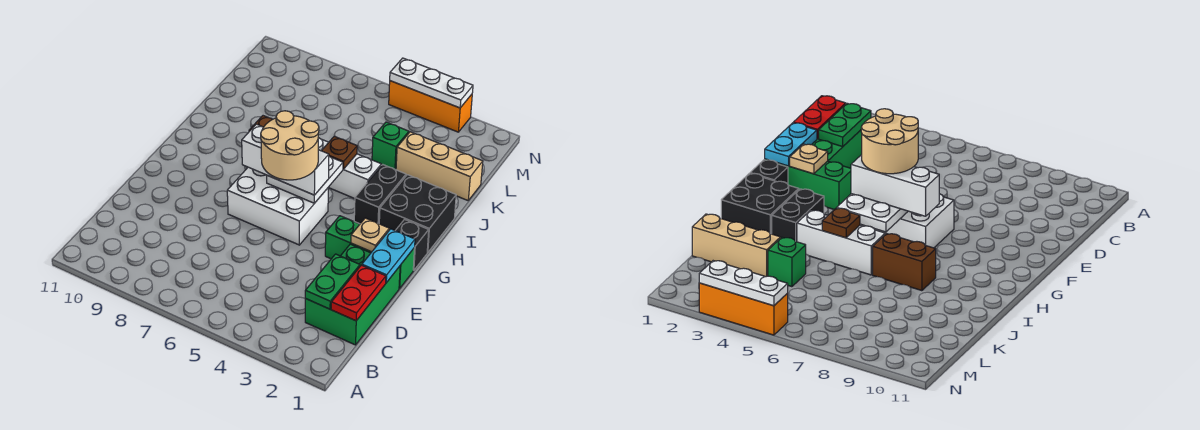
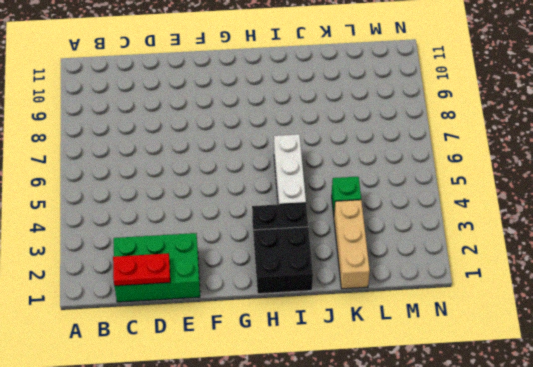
none -> green brick F1:F3 level 1
none -> white brick F5:G7 level 1
none -> black brick G1 level 1

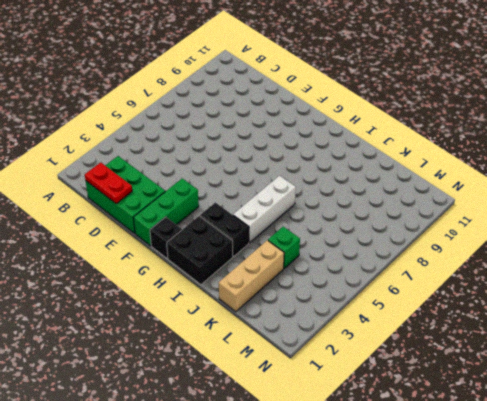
none -> white brick F5:G7 level 1
none -> brown brick I7:I8 level 1
none -> orange brick N3:N5 level 1

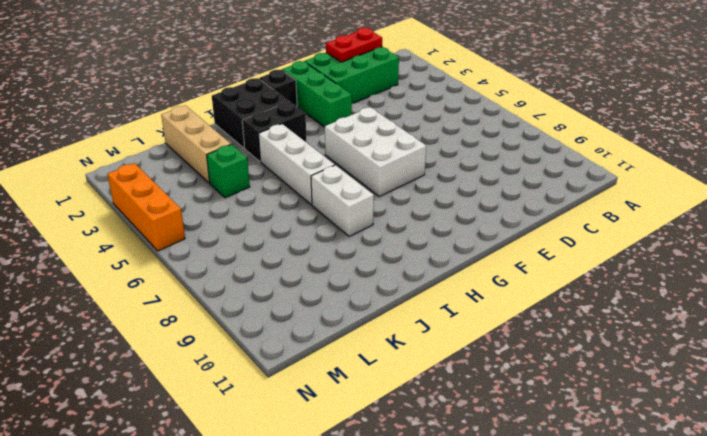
white brick I7:I8 level 1 -> brown brick I7:I8 level 1
none -> green plate C2:D2 level 2
none -> cyan plate E1:F1 level 2
none -> tan plate F2 level 2

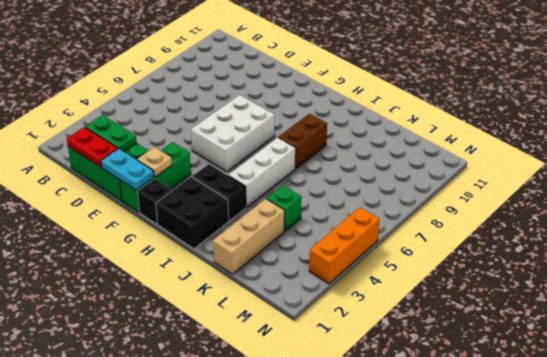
none -> white plate G5:H6 level 2
none -> brown plate I5 level 2
none -> white plate N3:N5 level 2

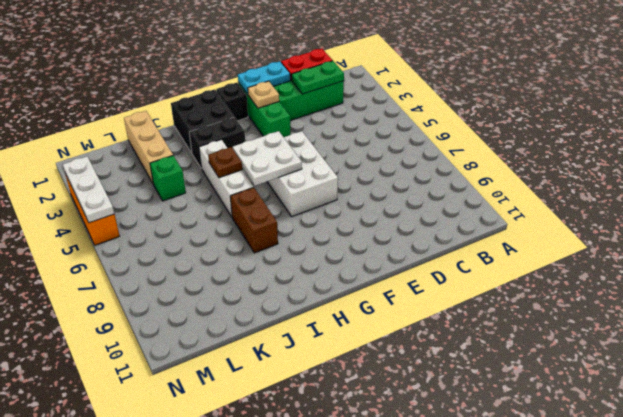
none -> white brick G5:G7 level 3
none -> tan round brick F5:G6 level 4

